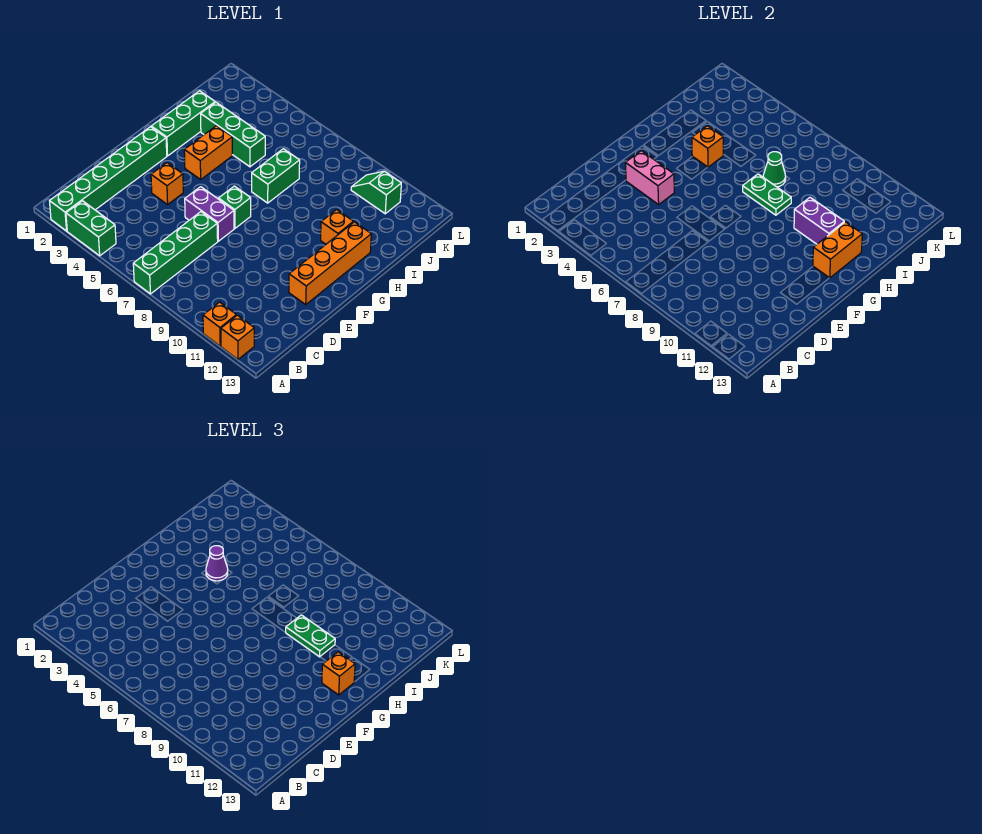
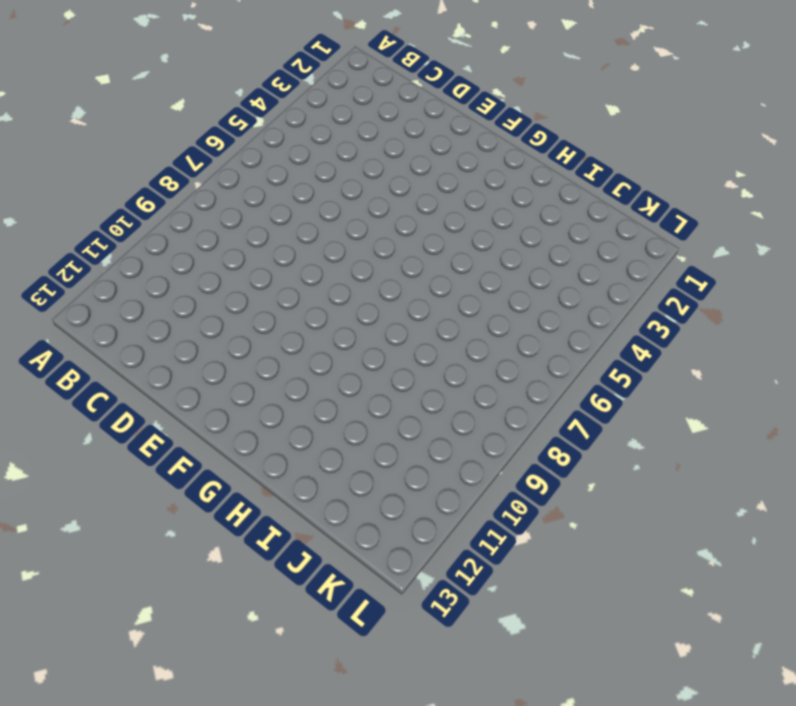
none -> green brick A2:F2 level 1
none -> green brick A3:A4 level 1
none -> green brick A7:D7 level 1

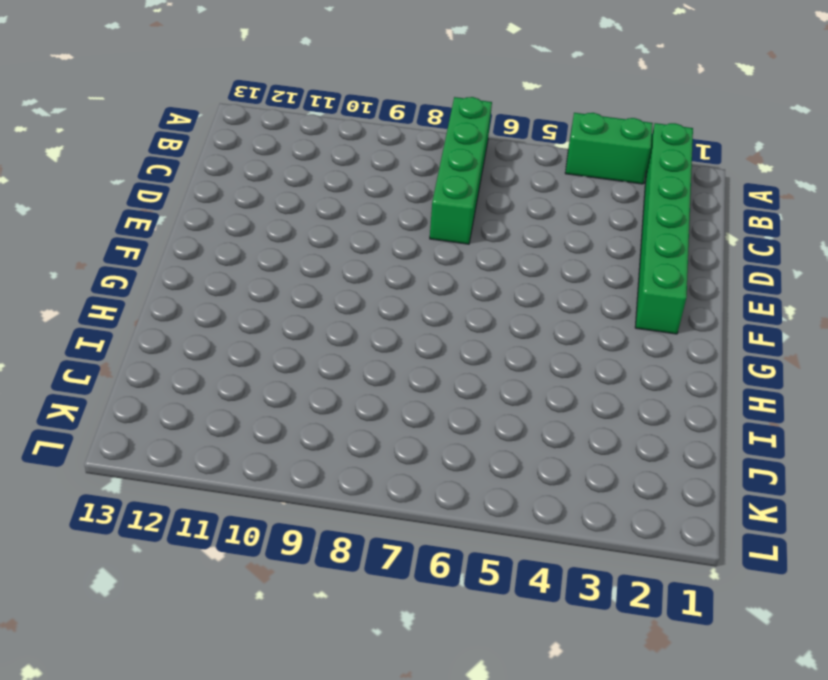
none -> orange brick A11 level 1
none -> orange brick A12 level 1
none -> orange brick E4 level 1

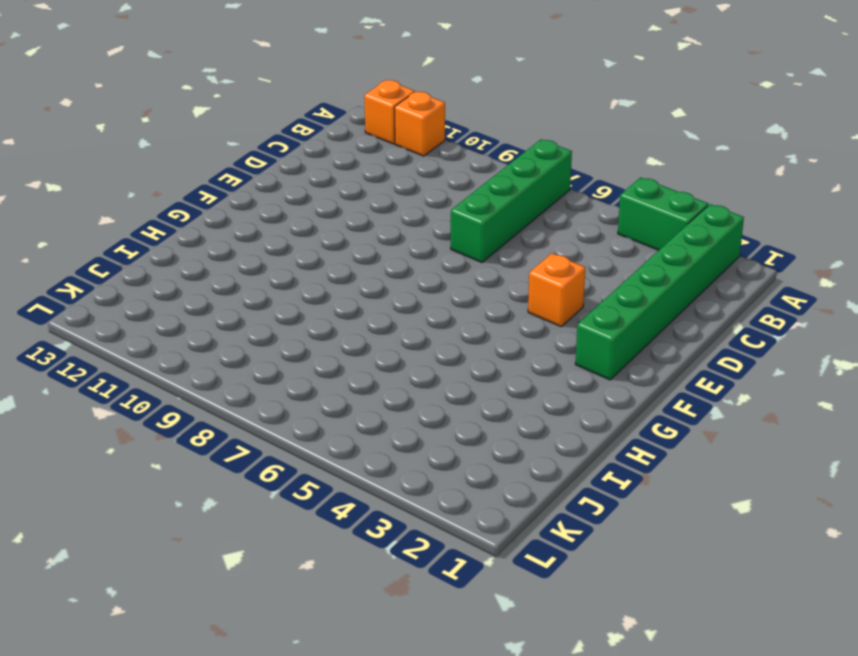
none -> purple brick E6:E7 level 1
none -> orange brick E12:H12 level 1
none -> green brick F7 level 1

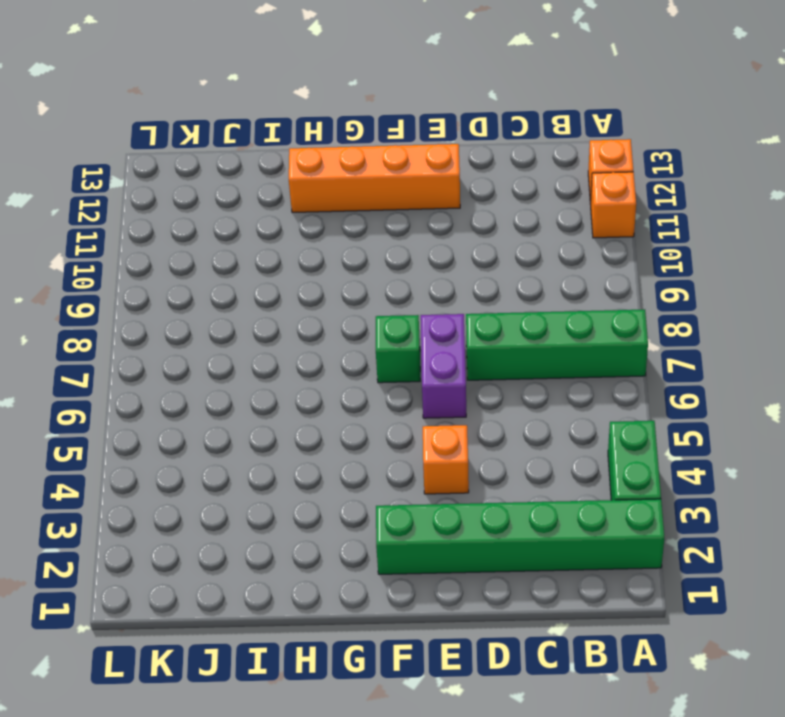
none -> green brick G2:I2 level 1
none -> orange brick G4:H4 level 1
none -> green brick H7:I7 level 1

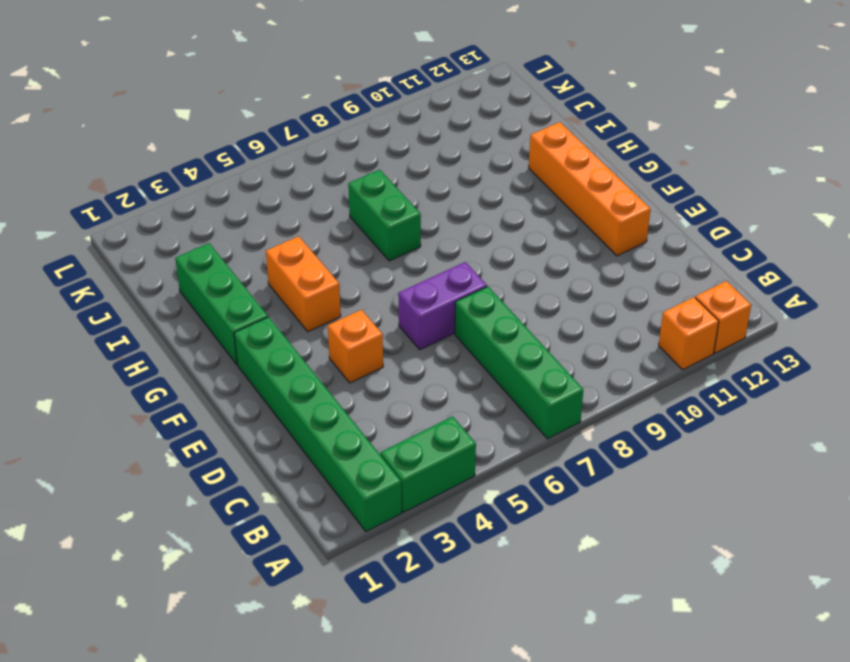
none -> green brick F7 level 1
none -> orange brick H11 level 1
none -> green brick I3:I5 level 1

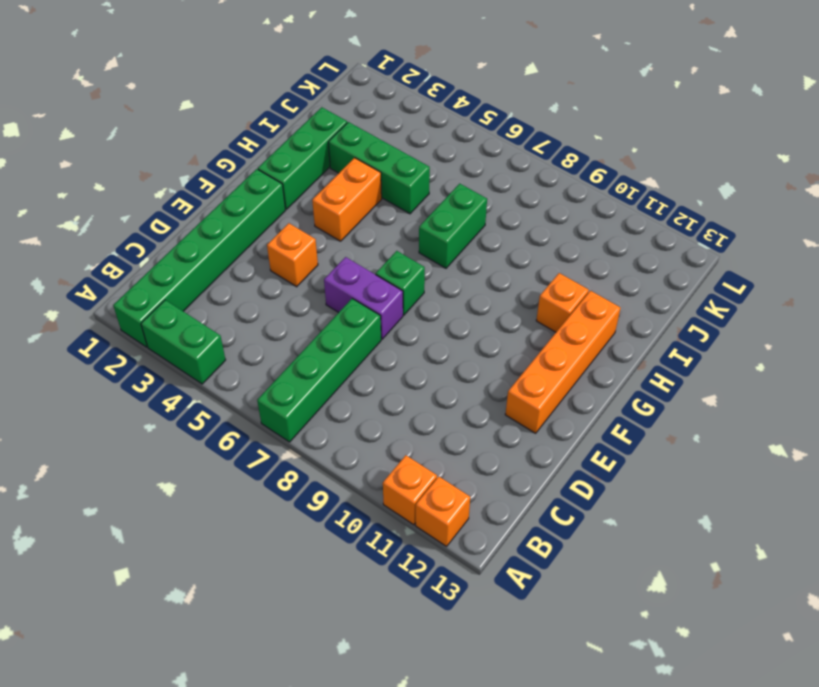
none -> green slope K10:K11 level 1 top 11
none -> pink brick E3:E4 level 2
none -> orange brick G12:H12 level 2

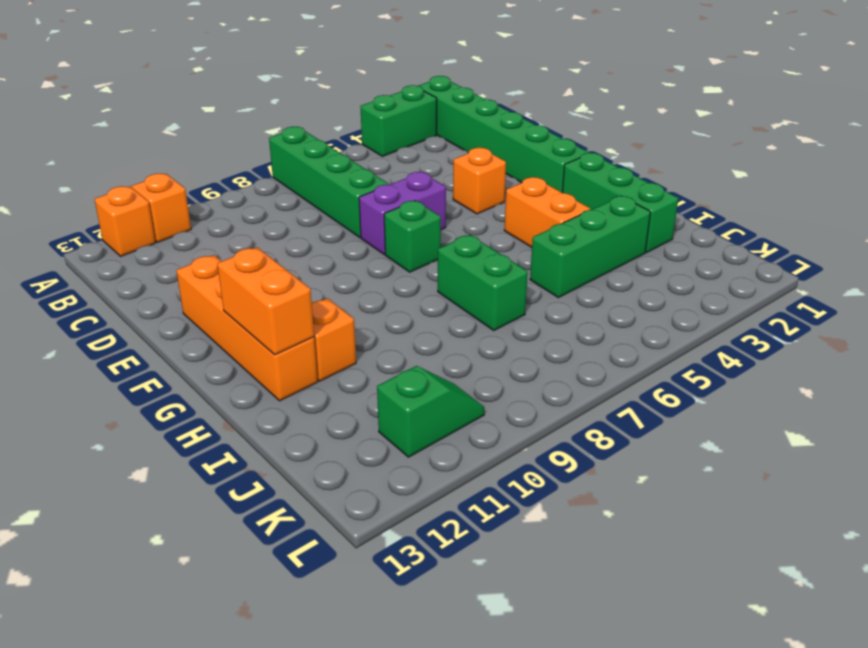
none -> pink brick E3:E4 level 2
none -> orange brick H4 level 2
none -> green plate H7:H8 level 2

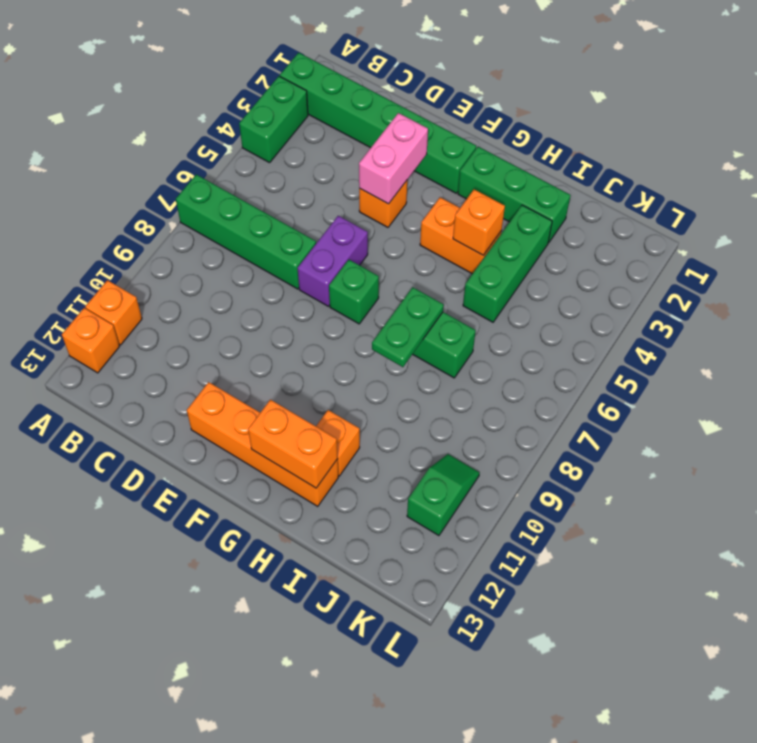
none -> purple brick H10:H11 level 2
none -> green cone I7 level 2
none -> orange brick G12 level 3

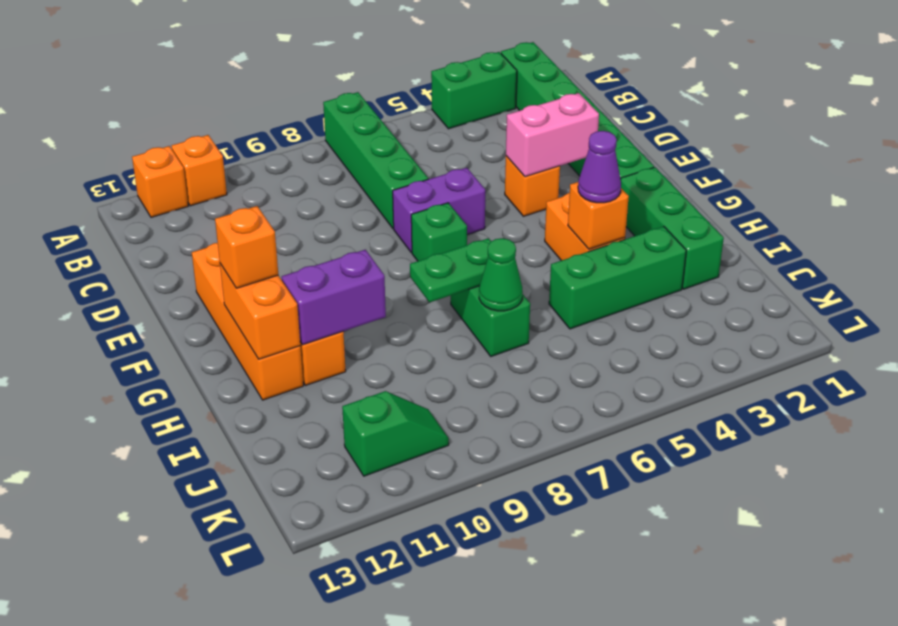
none -> green plate H9:H10 level 3

